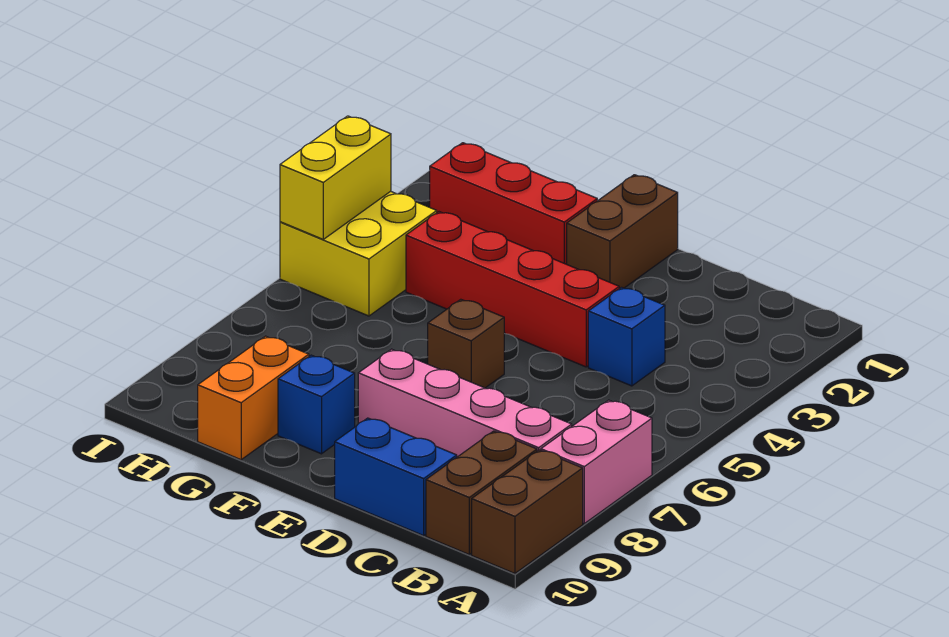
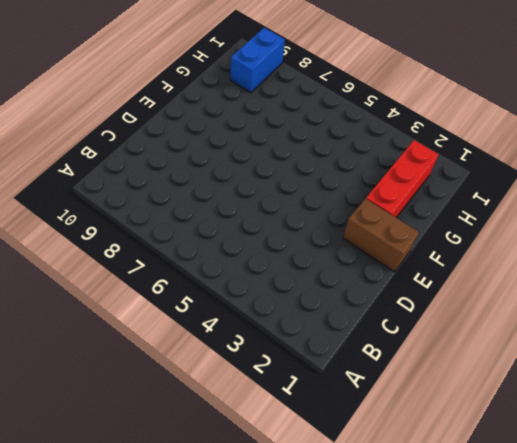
blue brick H9:I9 level 1 -> blue brick C10:D10 level 1
none -> pink brick A7:A8 level 1
none -> brown brick A9:A10 level 1
none -> pink brick B8:E8 level 1

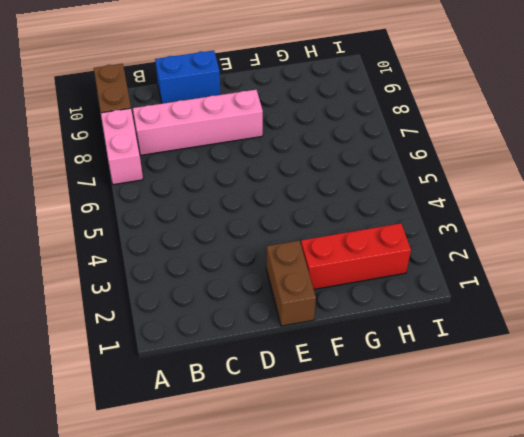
none -> brown brick B9:B10 level 1
none -> blue brick C4 level 1
none -> red brick D4:G4 level 1

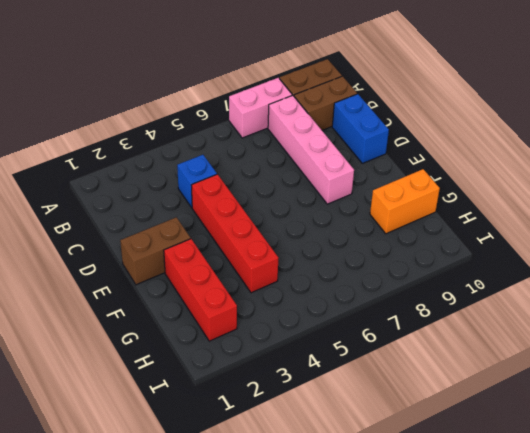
none -> brown brick E6 level 1
none -> blue brick F9 level 1
none -> yellow brick H4:I5 level 1

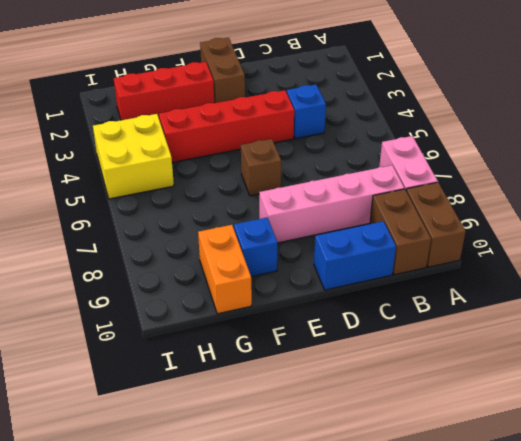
none -> yellow brick I4:I5 level 2

